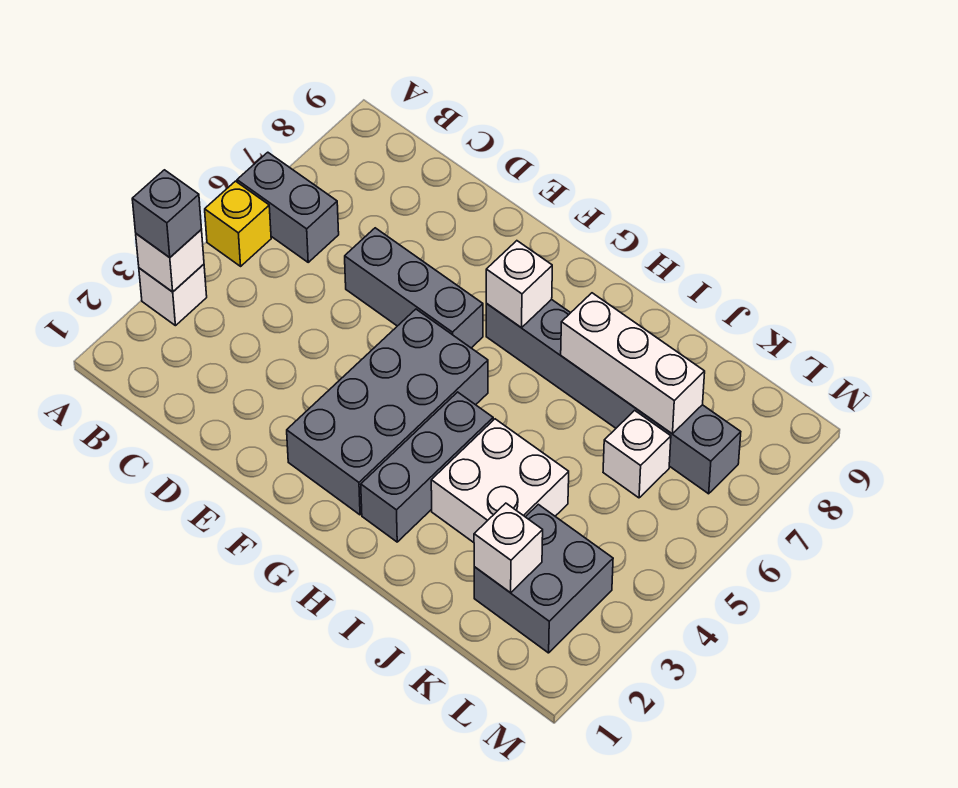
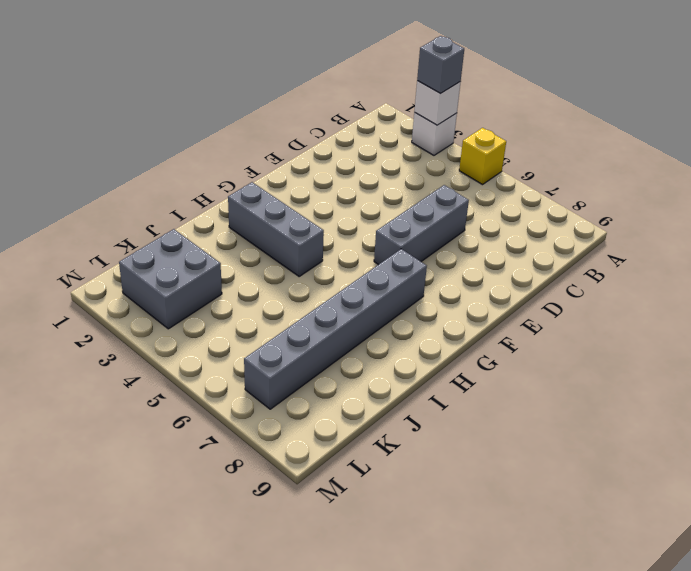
none -> grey brick A6:B6 level 1
none -> grey brick F2:G5 level 1
none -> white brick I3:J4 level 1

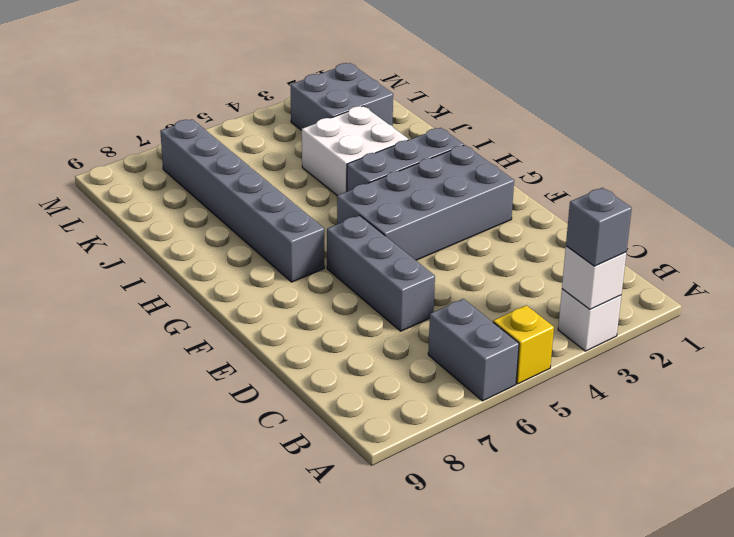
none -> white brick K6 level 1
none -> white brick G7 level 2
none -> white brick I7:K7 level 2

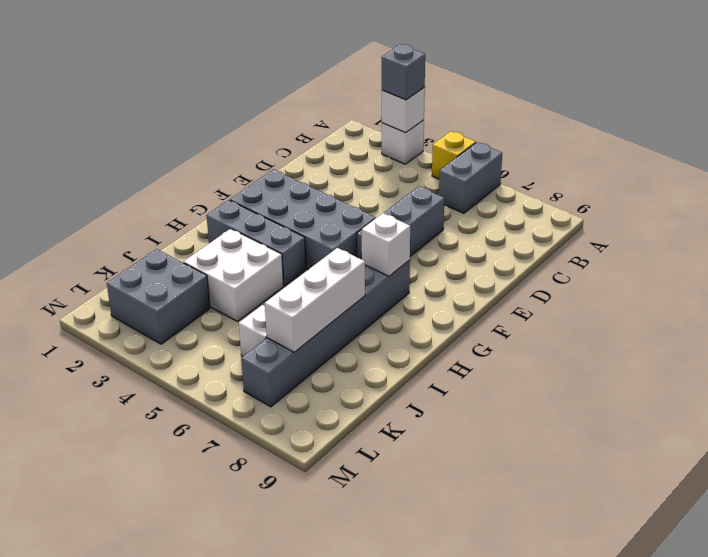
none -> white brick K2 level 2

